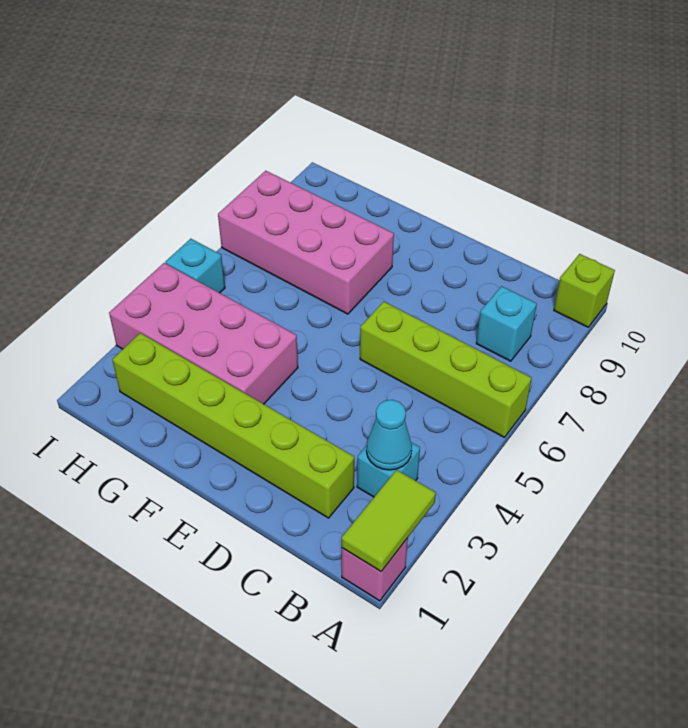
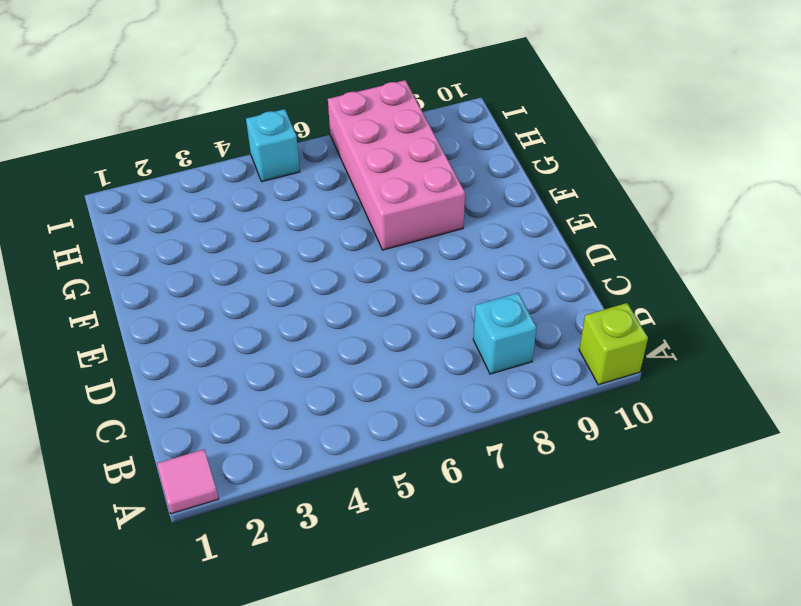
pink tile A1 level 1 -> pink brick A1 level 1
none -> lime brick A6:D6 level 1
none -> cyan brick B3 level 1

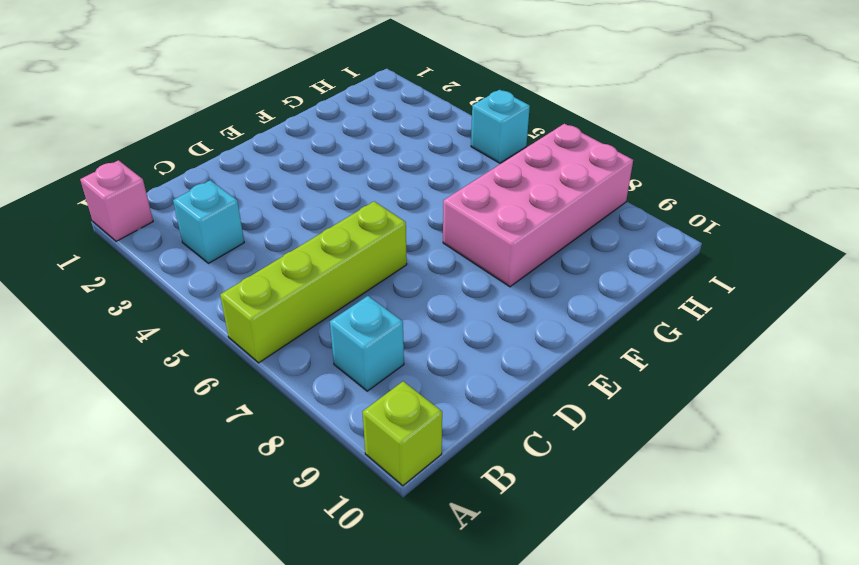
none -> lime brick C2:H2 level 1
none -> pink brick F3:I4 level 1

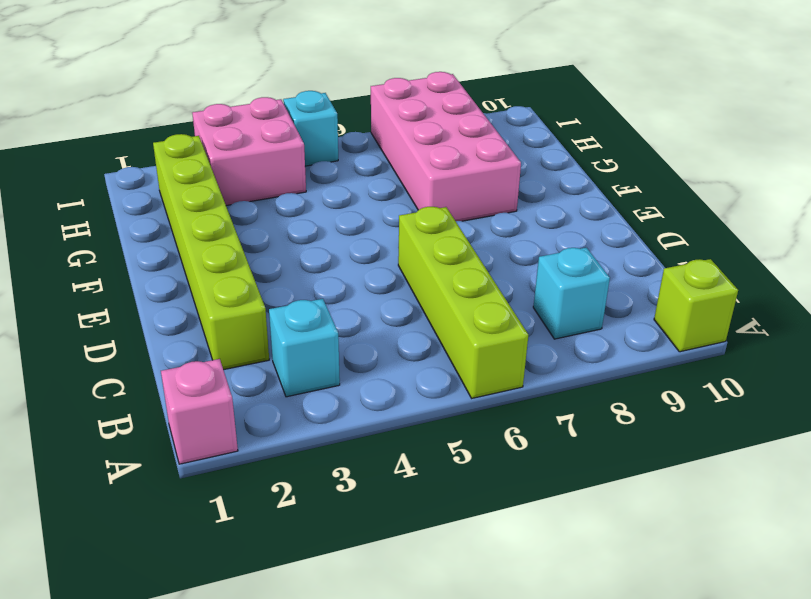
pink brick H3:I4 level 1 -> pink brick F3:I4 level 1
none -> lime tile A1:A2 level 2
none -> cyan cone B3 level 2

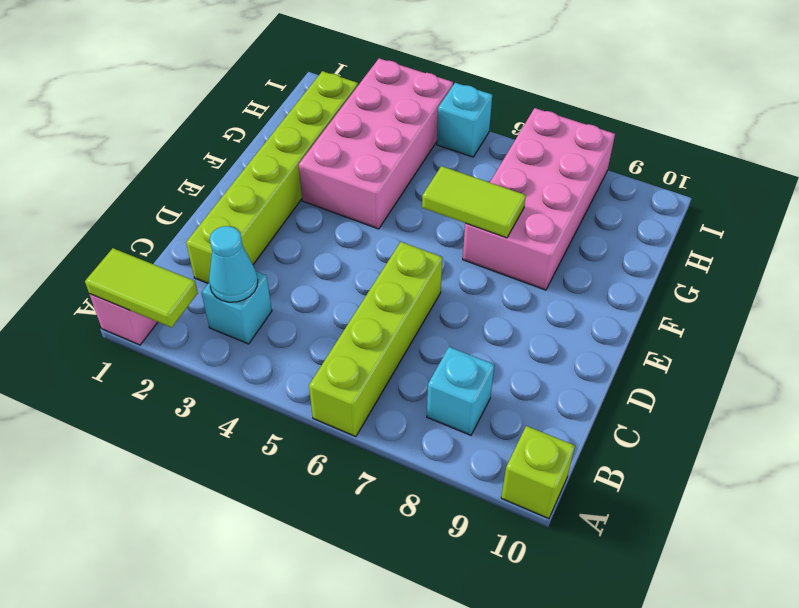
lime tile F6:F7 level 2 -> none

